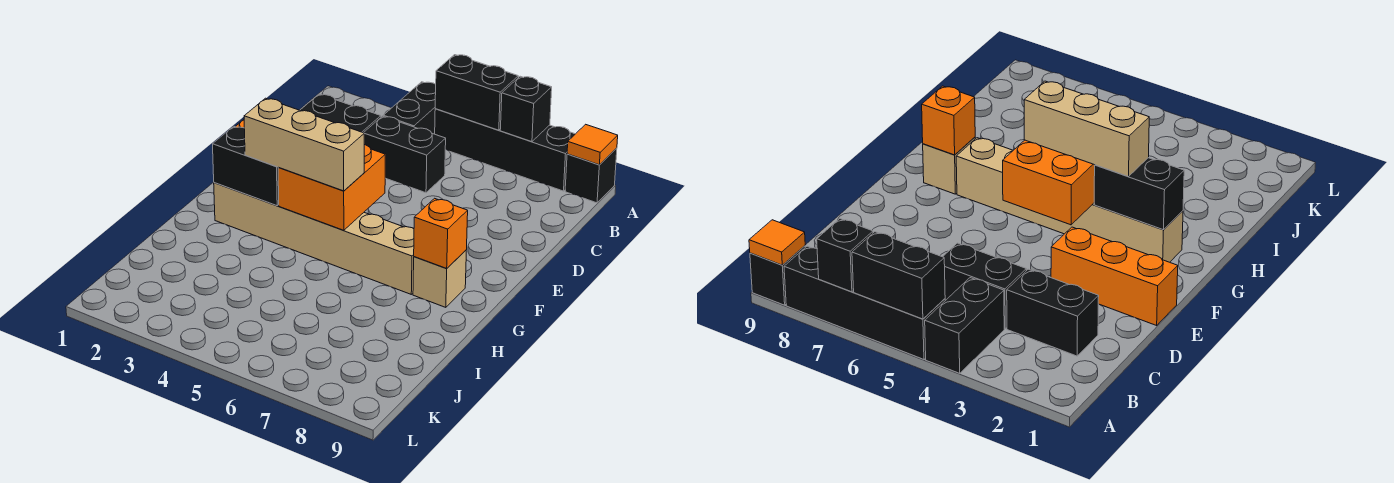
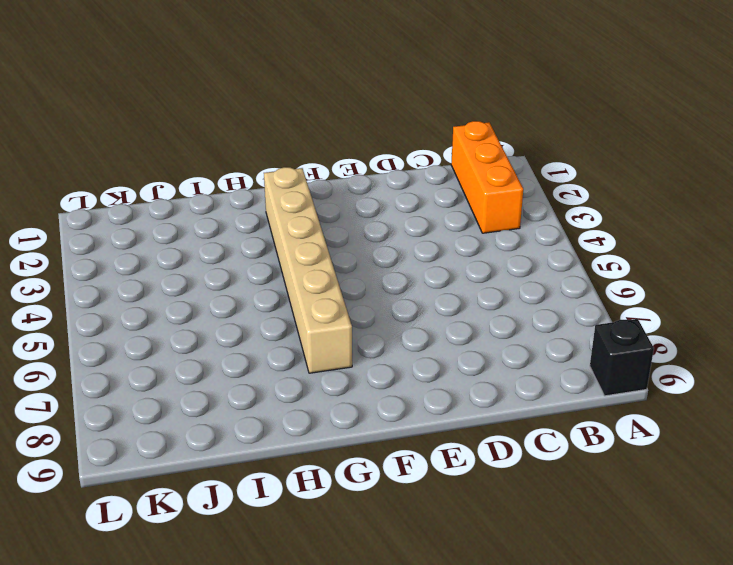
orange brick B1:B3 level 1 -> orange brick E1:E3 level 1
none -> black brick A4:B4 level 1
none -> black brick A5:A8 level 1
none -> black brick C2:C3 level 1

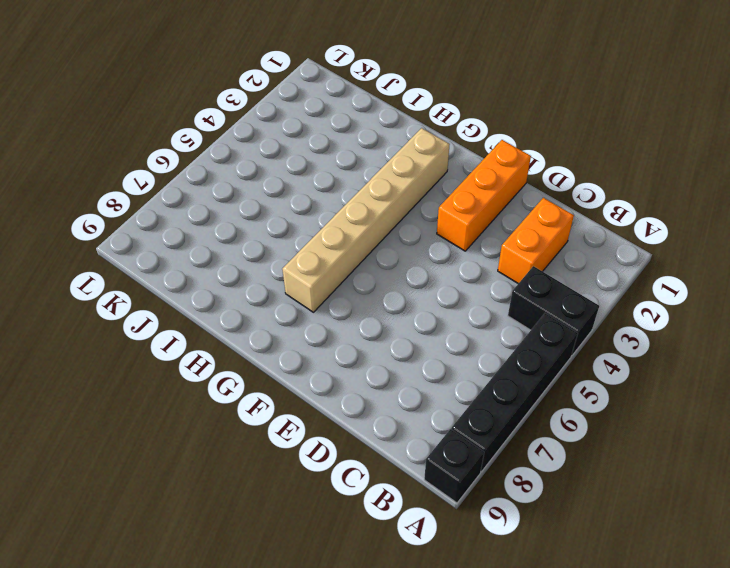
orange brick C2:C3 level 1 -> black brick C2:C3 level 1
none -> black brick C4:C5 level 1
none -> tan brick G8 level 1
none -> black brick A5:A6 level 2

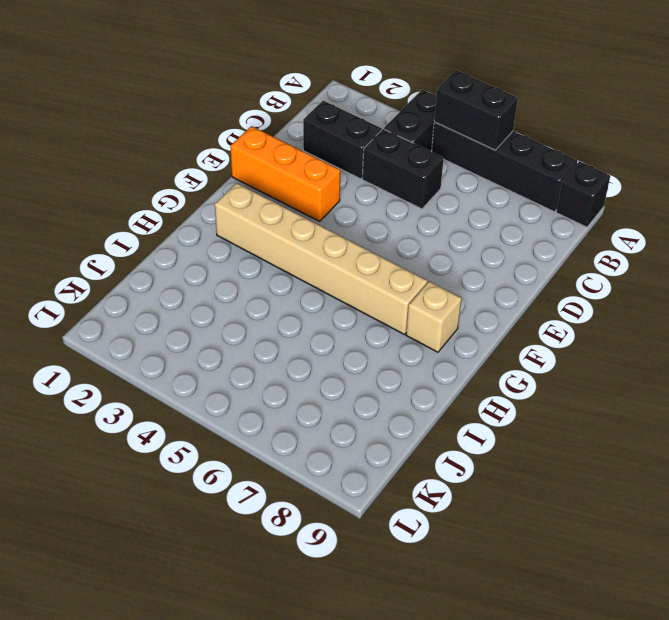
none -> black brick A7 level 2
none -> orange tile A9 level 2
none -> orange brick F4:G5 level 2

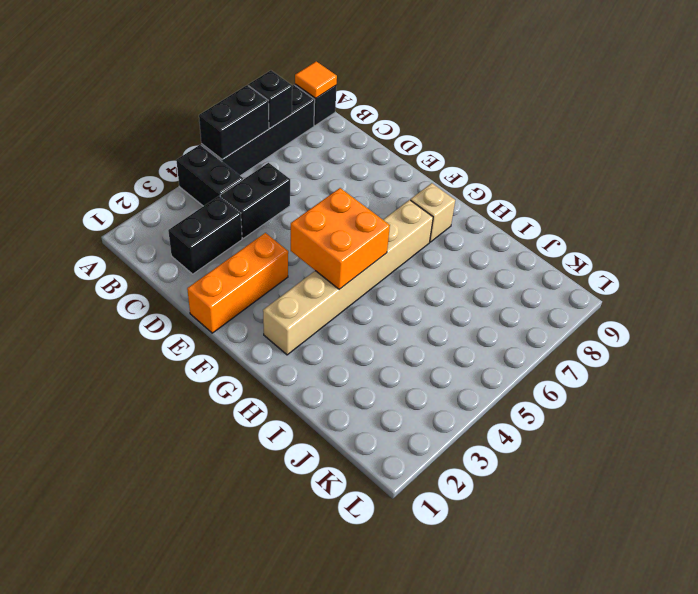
none -> black brick G2:G3 level 2
none -> orange brick G8 level 2
none -> tan brick G3:G5 level 3

